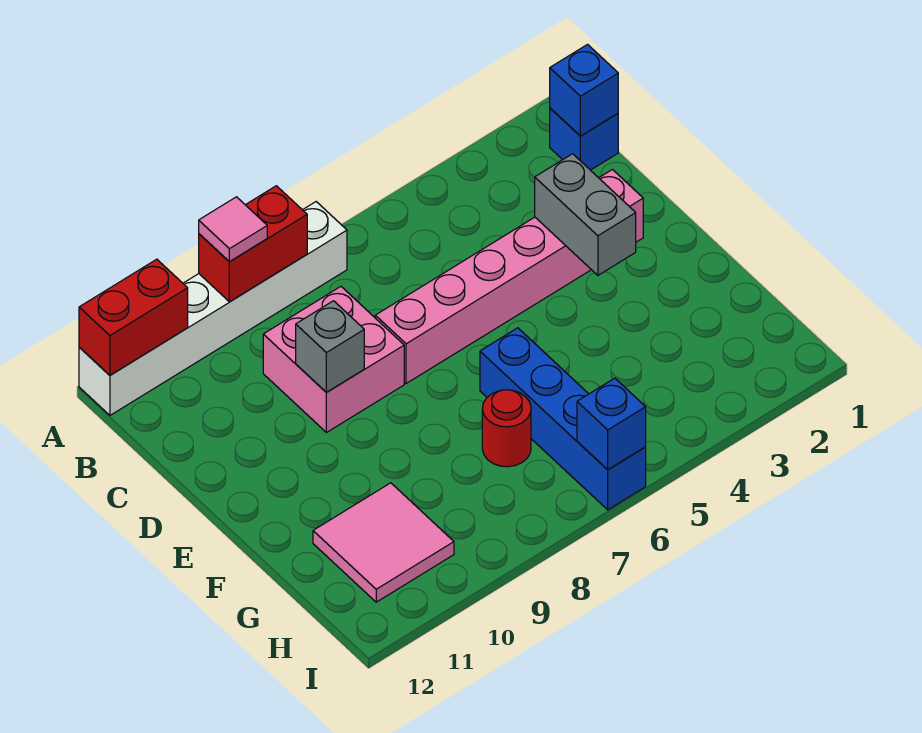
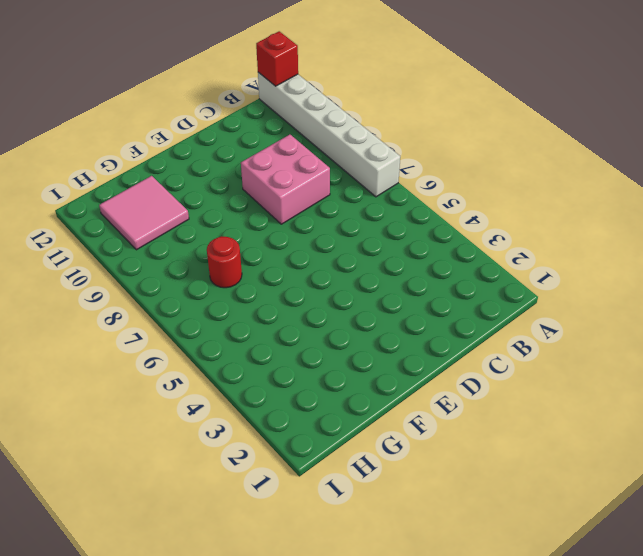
red brick A12 level 2 -> red brick A11:A12 level 2
none -> blue brick B1 level 1
none -> pink brick D2:D7 level 1
none -> blue brick F6:I6 level 1

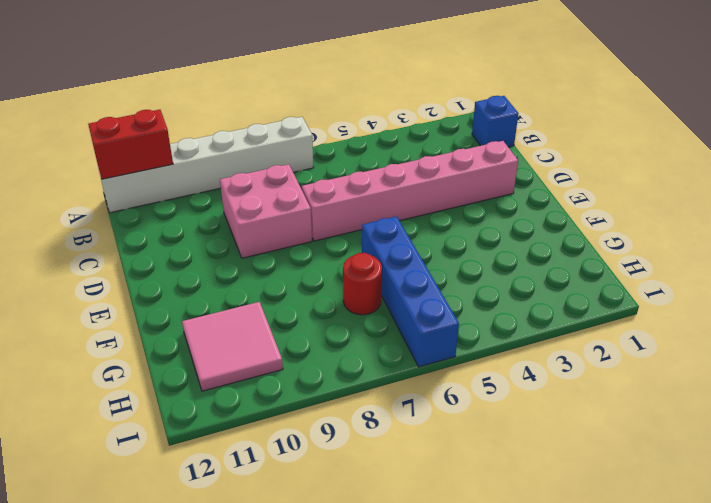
none -> red brick A8:A9 level 2
none -> blue brick B1 level 2
none -> grey brick D3:E3 level 2

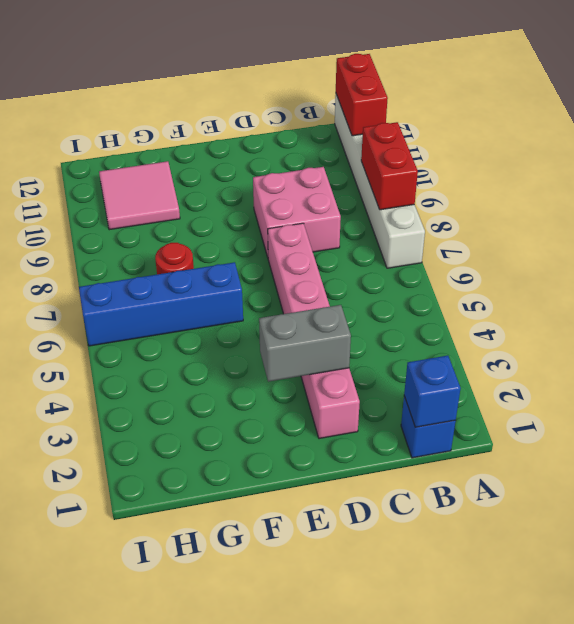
none -> grey brick D9 level 2
none -> blue brick I6 level 2
none -> pink tile A9 level 3

